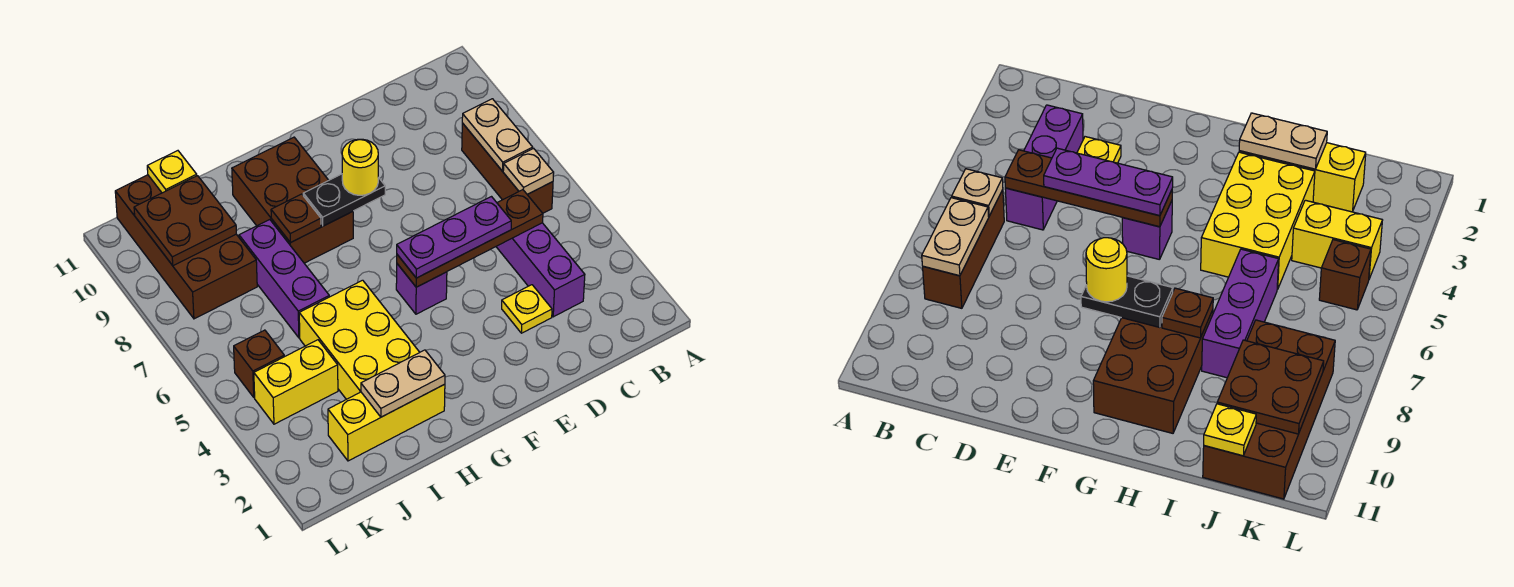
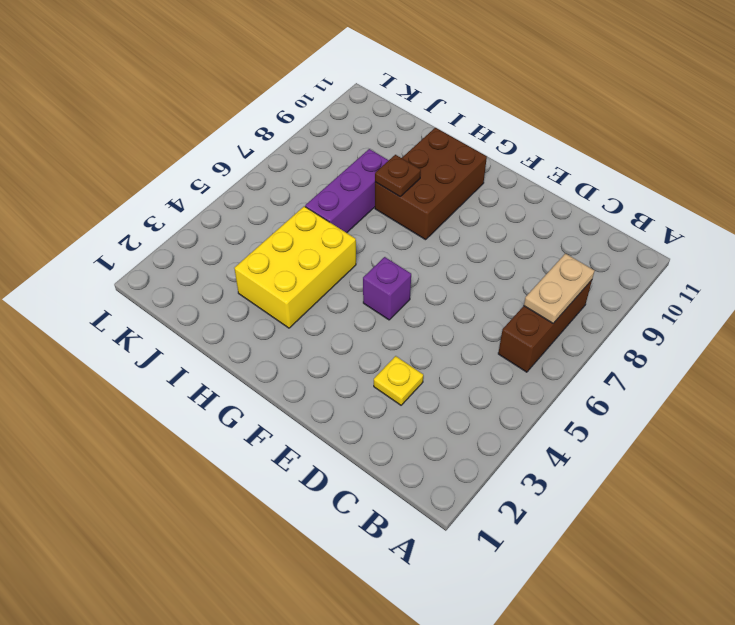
none -> purple brick C3:C5 level 1
none -> yellow brick H2:J2 level 1
none -> yellow brick J4:K4 level 1

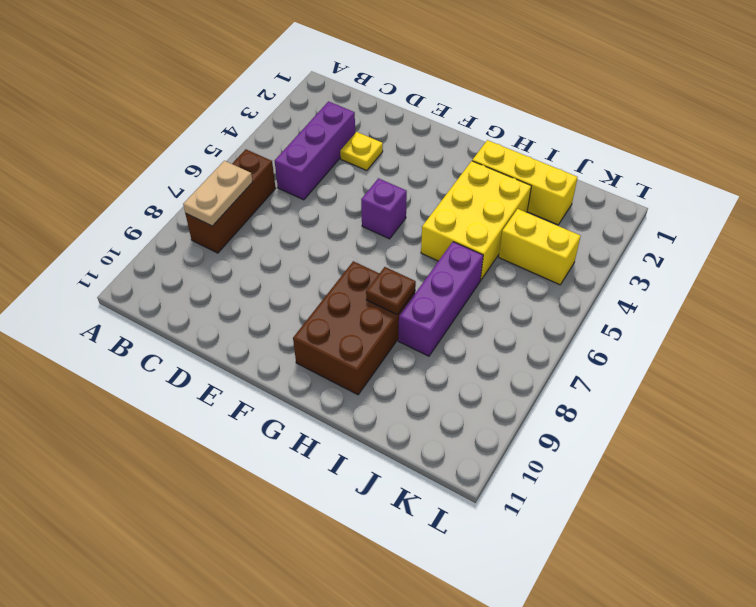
none -> brown brick J8:K11 level 1
none -> brown brick K5 level 1
none -> tan plate B6 level 2

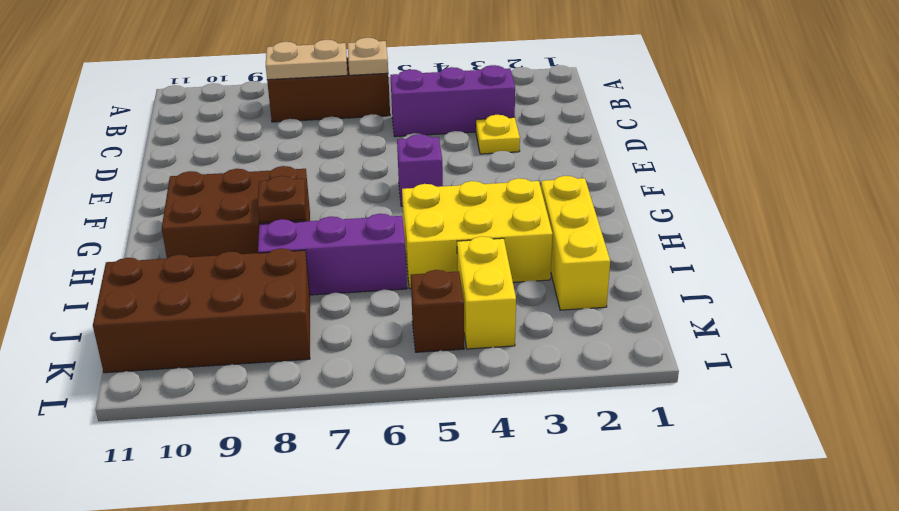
none -> brown plate C5:F5 level 2
none -> black plate F8:G8 level 2
none -> tan plate H2:I2 level 2

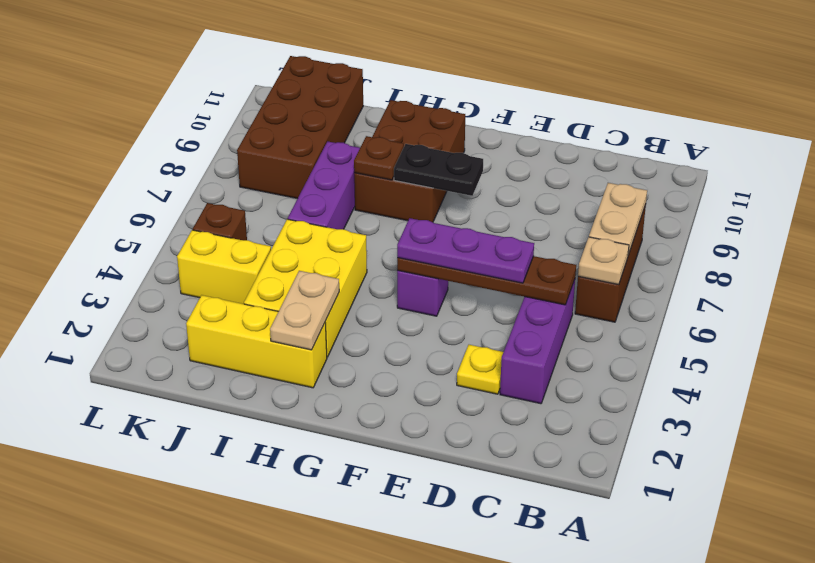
tan plate H2:H3 level 2 -> tan plate H2:I2 level 2
none -> brown plate J9:K10 level 2
none -> yellow plate J11 level 2
none -> yellow round brick F8 level 3

